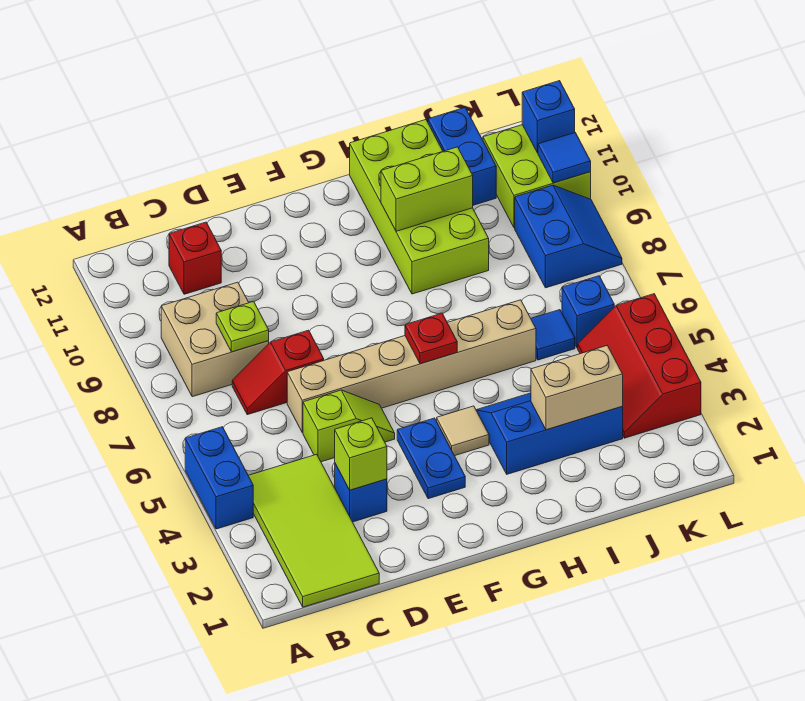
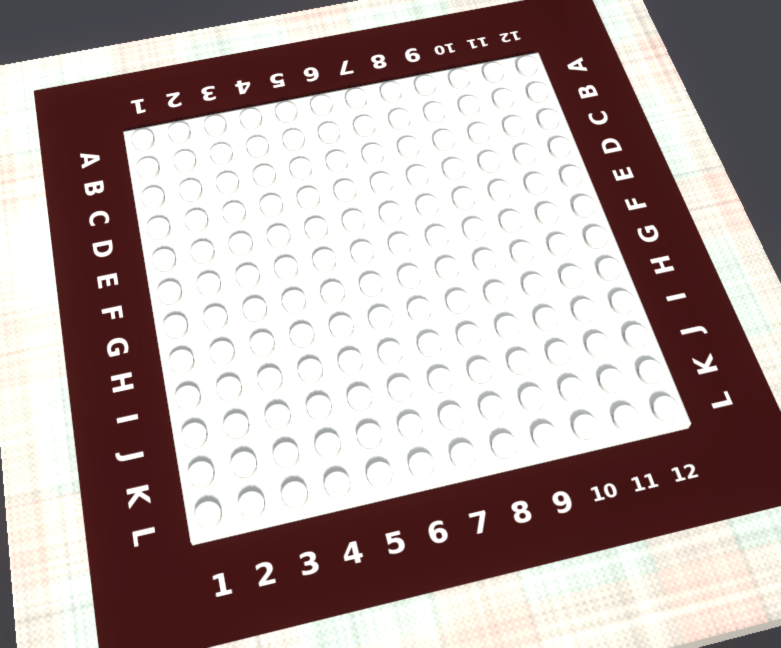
none -> blue brick A4:A5 level 1
none -> lime tile B1:C4 level 1
none -> tan brick B8:C9 level 1

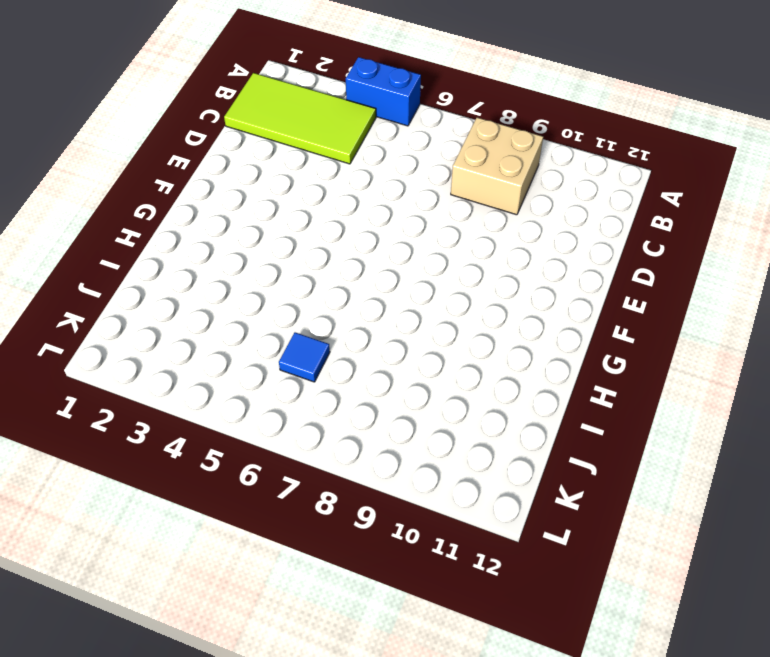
none -> red slope C7:D7 level 1 top D
none -> red brick C11 level 1
none -> blue brick D3 level 1

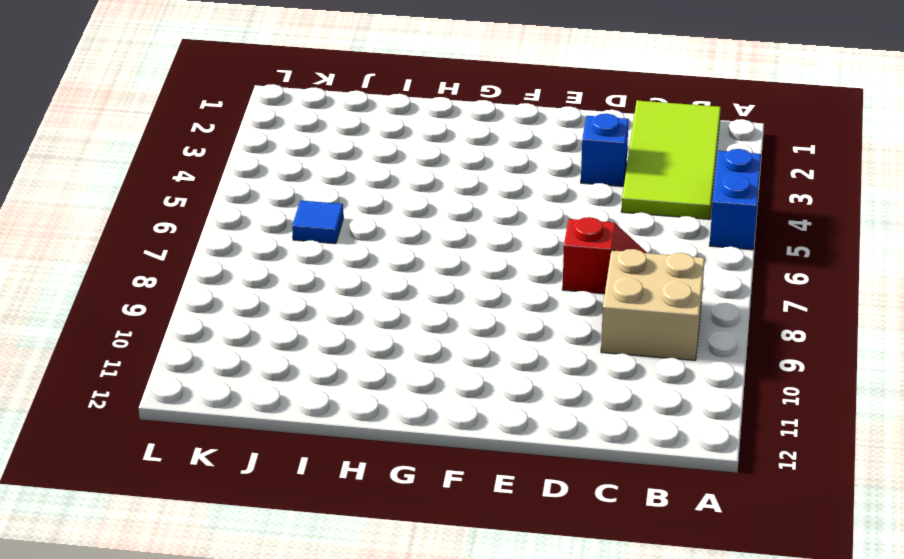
none -> red brick C11 level 1
none -> lime slope D5:E5 level 1 top D
none -> tan brick D6:I6 level 1

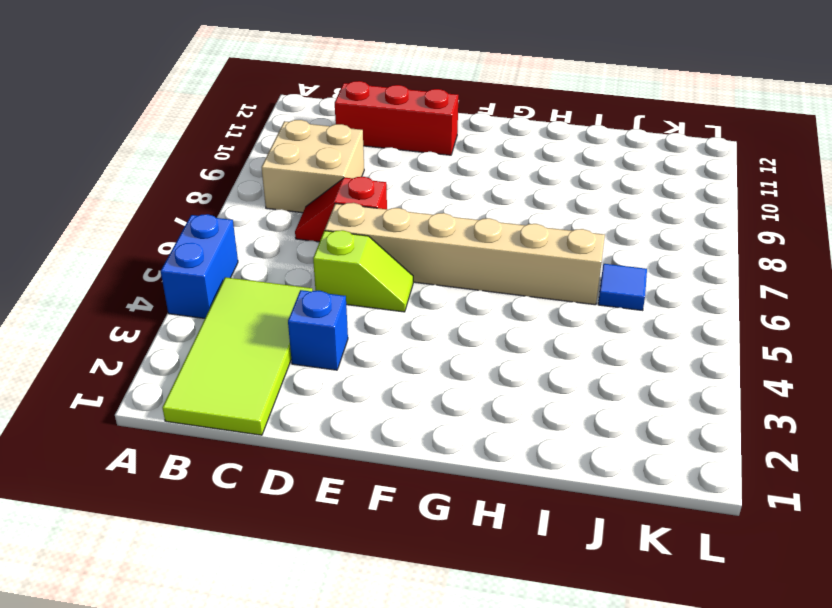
red brick C11:E11 level 1 -> red brick C11 level 1
none -> blue plate F3:F4 level 1
none -> tan tile G4 level 1
none -> blue slope H3:J4 level 1 top 3

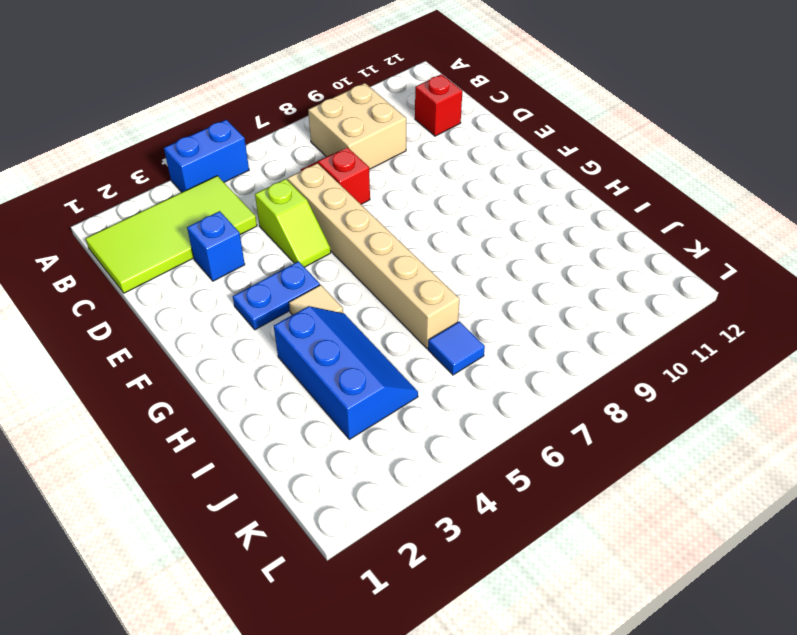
none -> lime brick H9:I12 level 1
none -> blue brick J11:J12 level 1
none -> red slope K3:L5 level 1 top L

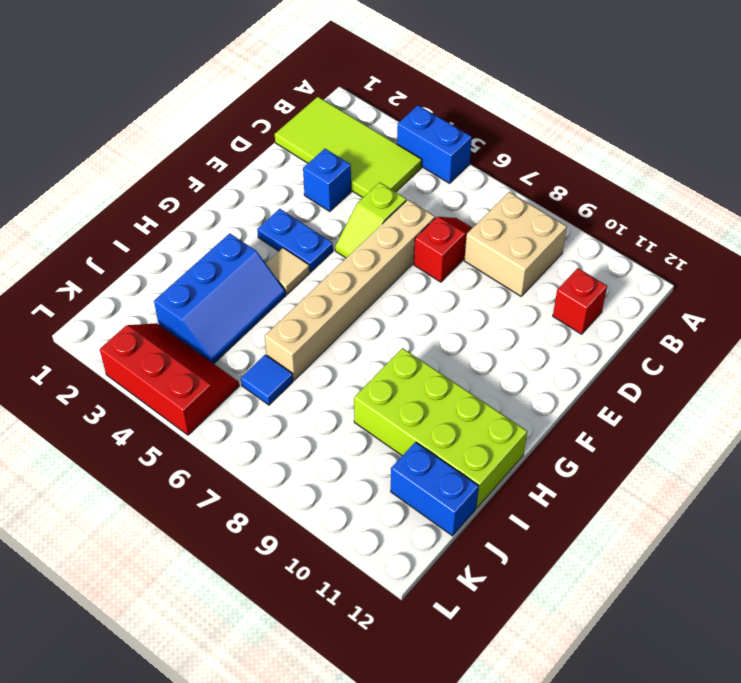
none -> blue brick K6 level 1
none -> blue slope K8:L9 level 1 top K
none -> lime brick K10:L11 level 1

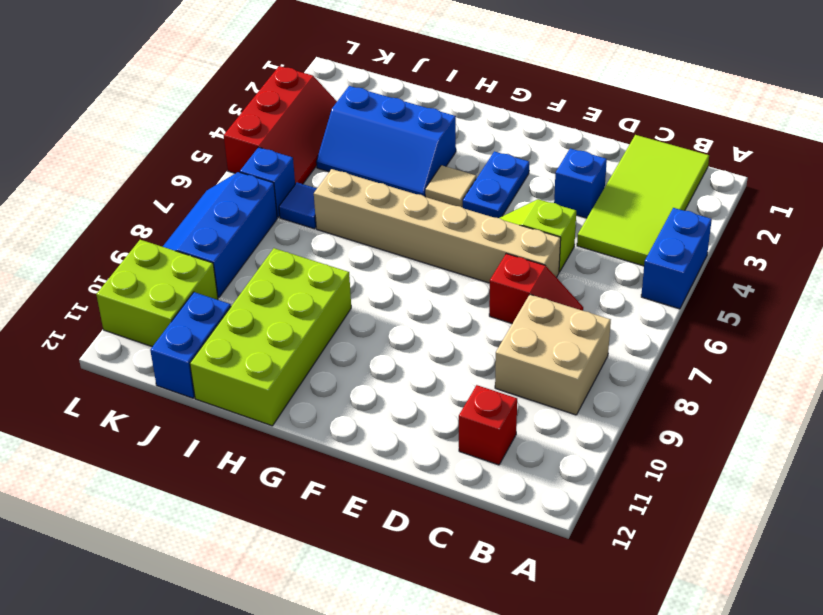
blue slope K7:L9 level 1 top K -> blue slope K8:L9 level 1 top K
none -> lime plate C8 level 2
none -> lime brick D3 level 2
none -> red plate G6 level 2

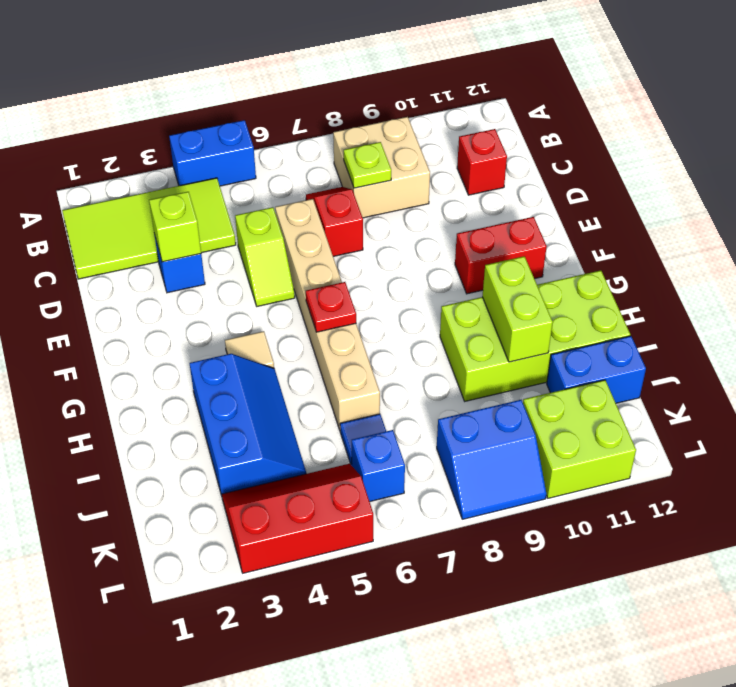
red brick F10:F11 level 1 -> none
none -> blue plate F3:F4 level 1
none -> tan brick I3:J3 level 2
none -> blue tile L10 level 2

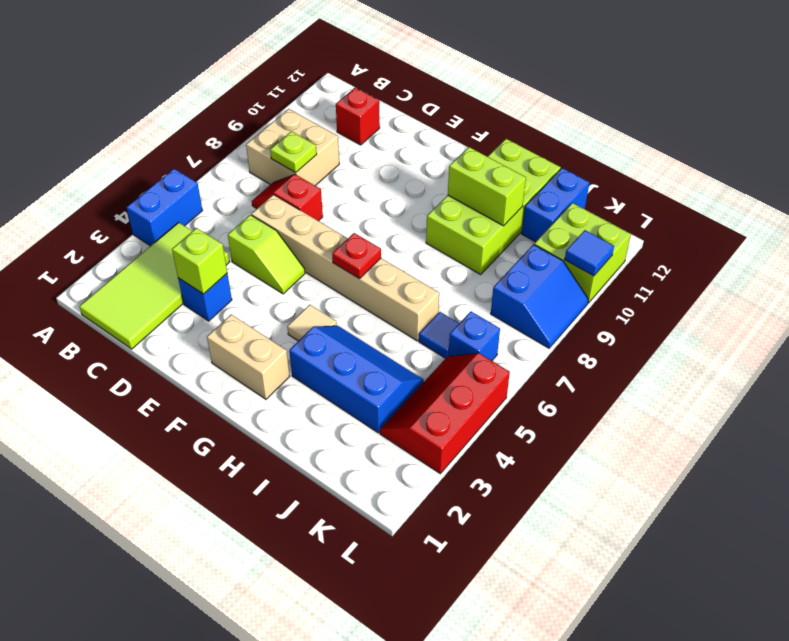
tan brick F2:G2 level 1 -> tan brick I3:J3 level 2
none -> blue plate F3:F4 level 1
none -> blue brick L11 level 2

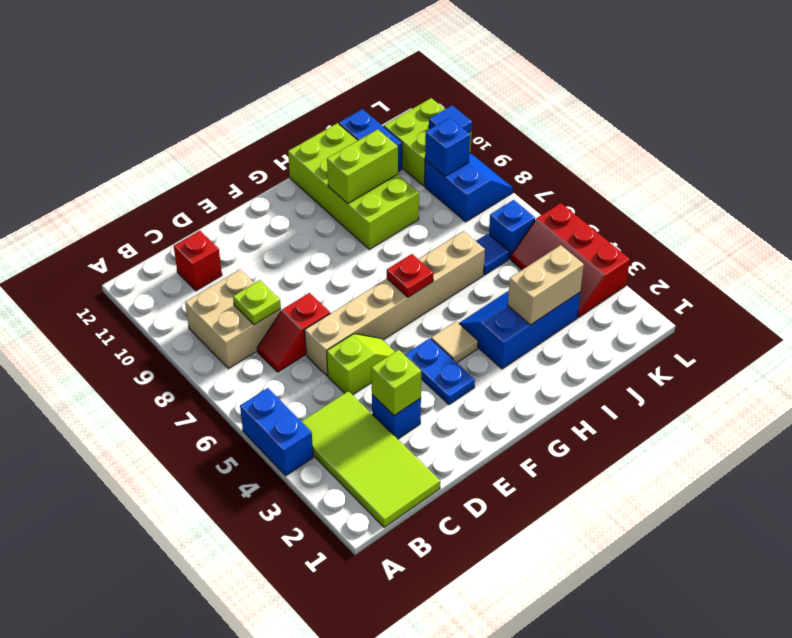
blue brick K9 level 2 -> blue brick L11 level 2

